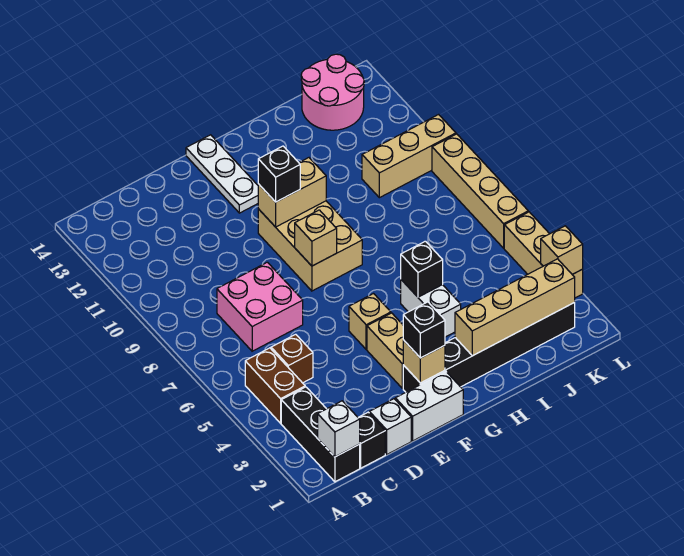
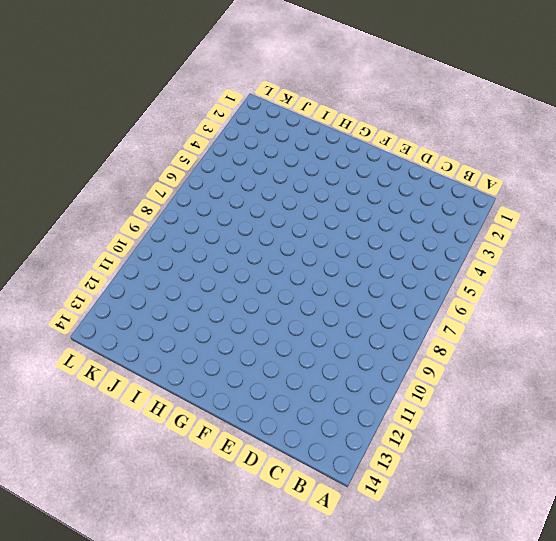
none -> black brick B1:B3 level 1
none -> brown brick B4:B5 level 1
none -> black brick C1 level 1

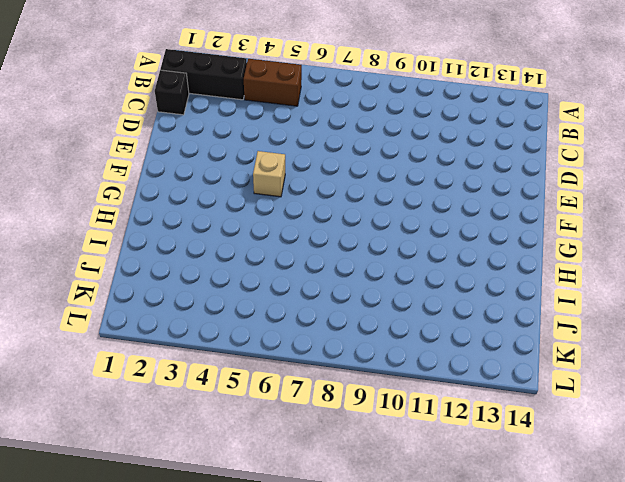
none -> brown brick C5 level 1
none -> pink brick C7:D8 level 1
none -> white brick D1 level 1

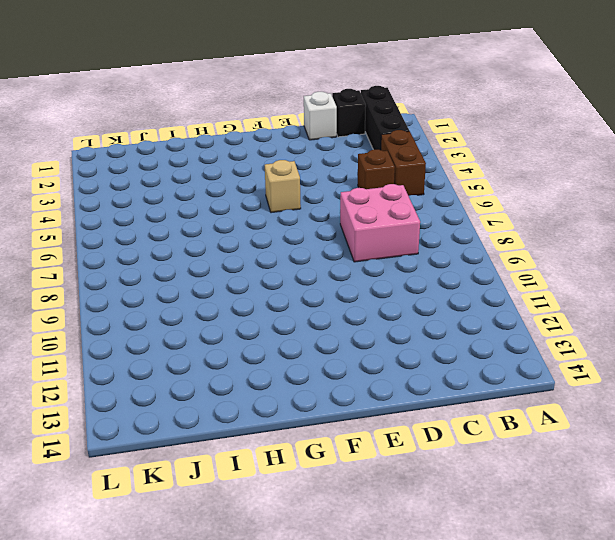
none -> white brick E1:F1 level 1
none -> black brick F2:K2 level 1
none -> tan brick F3:F4 level 1

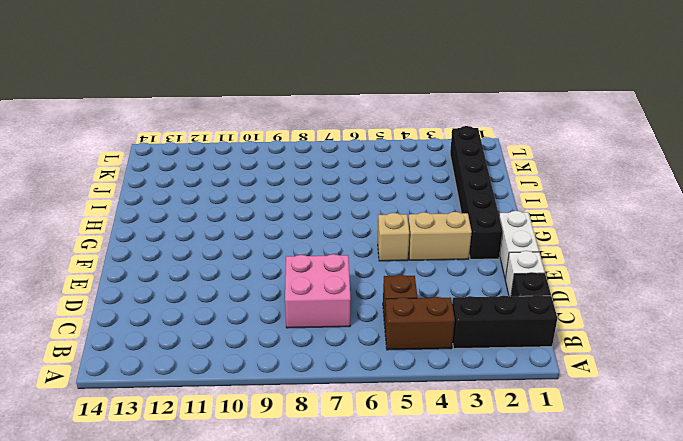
none -> tan brick F8:G10 level 1
none -> white plate F12:F14 level 1
none -> white brick H4:H5 level 1

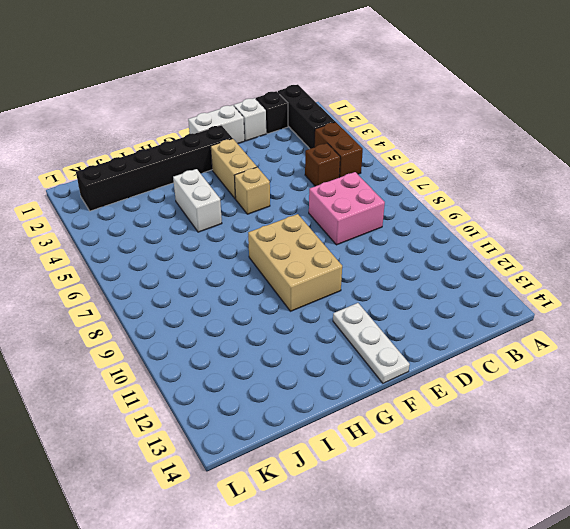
none -> tan brick J10:L10 level 1
none -> pink round brick J13:K14 level 1
none -> tan brick L3:L5 level 1

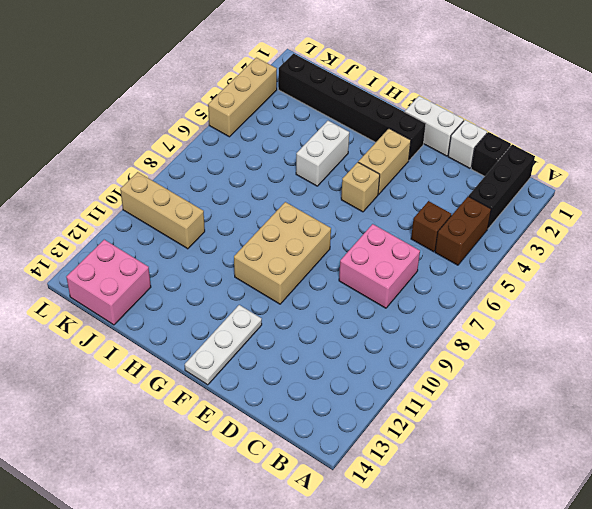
pink brick J13:K14 level 1 -> pink round brick J13:K14 level 1
none -> tan brick L6:L9 level 1
none -> white brick B1 level 2
none -> tan brick F2 level 2

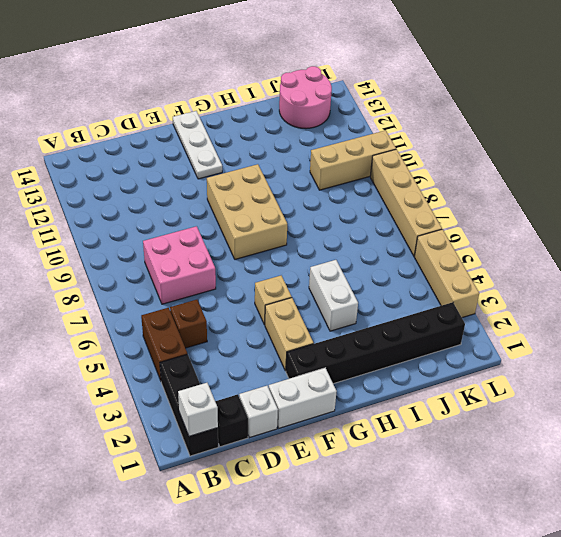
none -> tan brick F2 level 2
none -> tan brick F8 level 2
none -> tan brick F10:G10 level 2

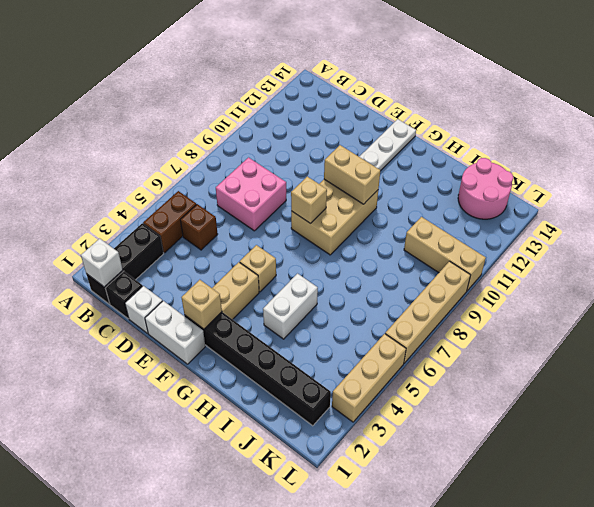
none -> tan brick H2:K2 level 2
none -> black brick H5 level 2
none -> tan brick L3 level 2

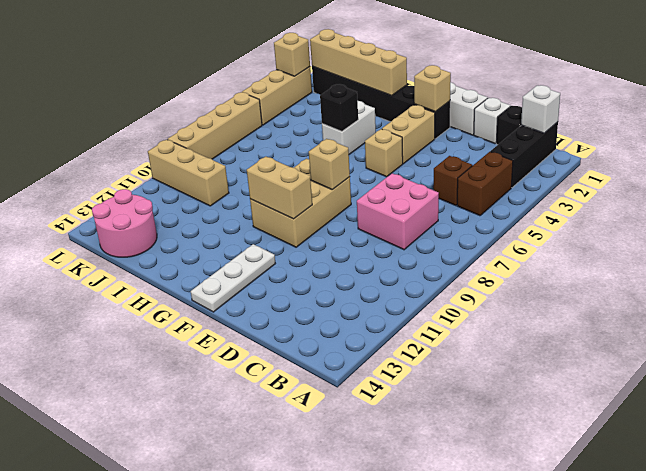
none -> black brick F2 level 3
none -> black brick F10 level 3

